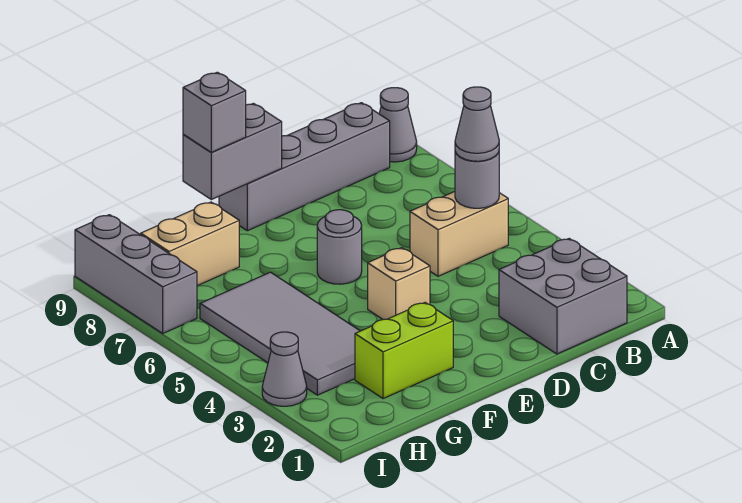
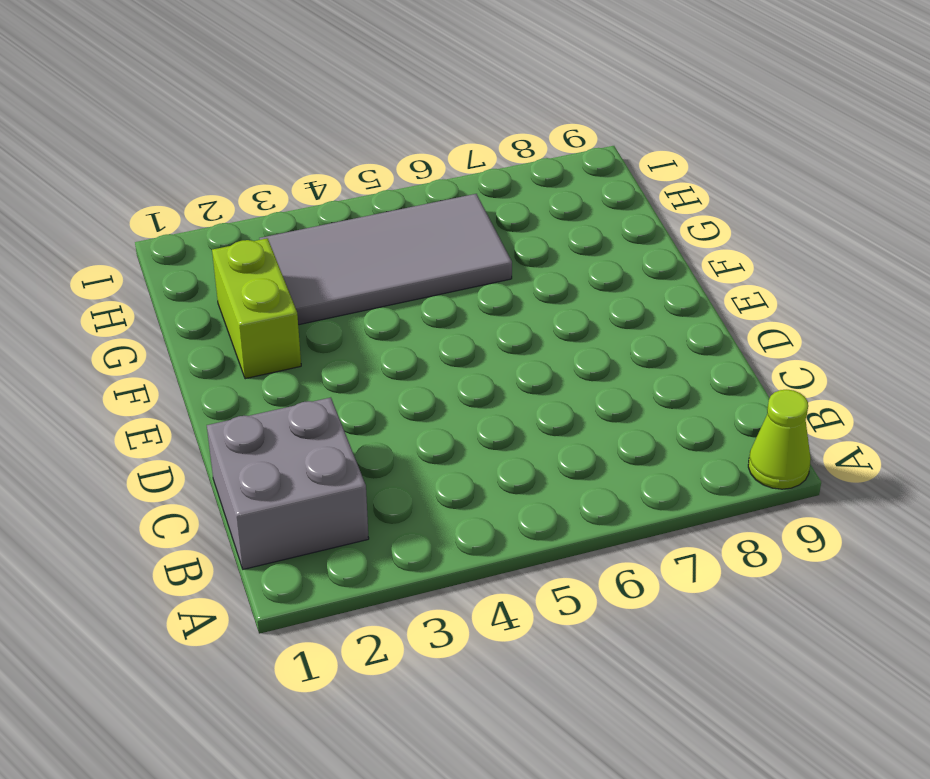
lime cone A9 level 1 -> grey cone A9 level 1
none -> tan brick B5:C5 level 1
none -> grey brick B9:E9 level 1
none -> tan brick E4 level 1

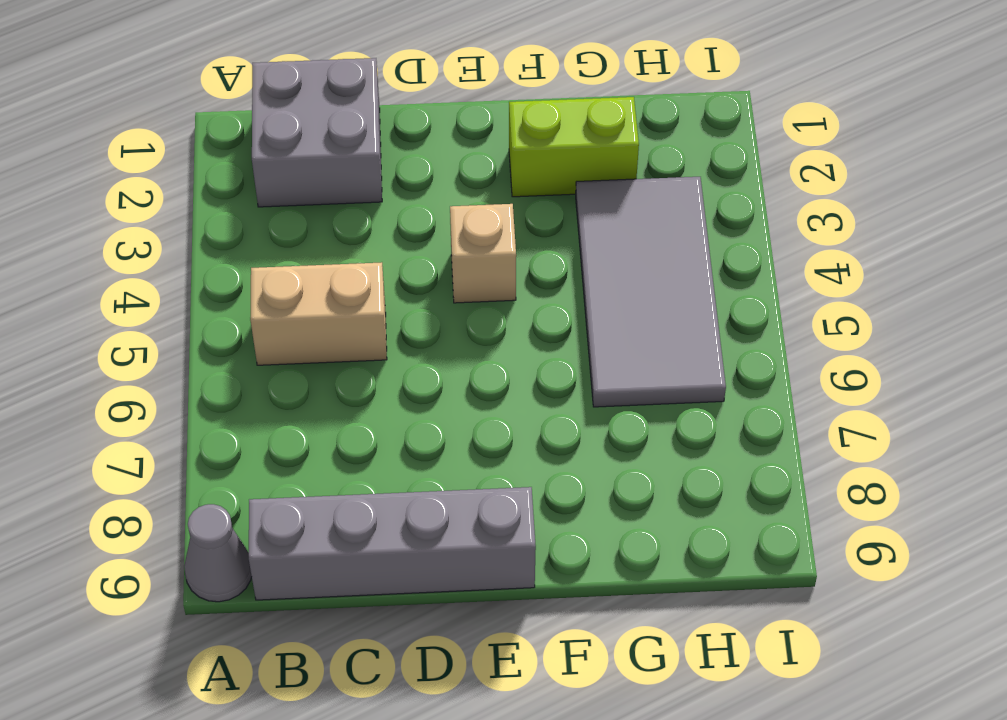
none -> grey round brick E6 level 1
none -> tan brick G8:H8 level 1
none -> grey cone I3 level 1

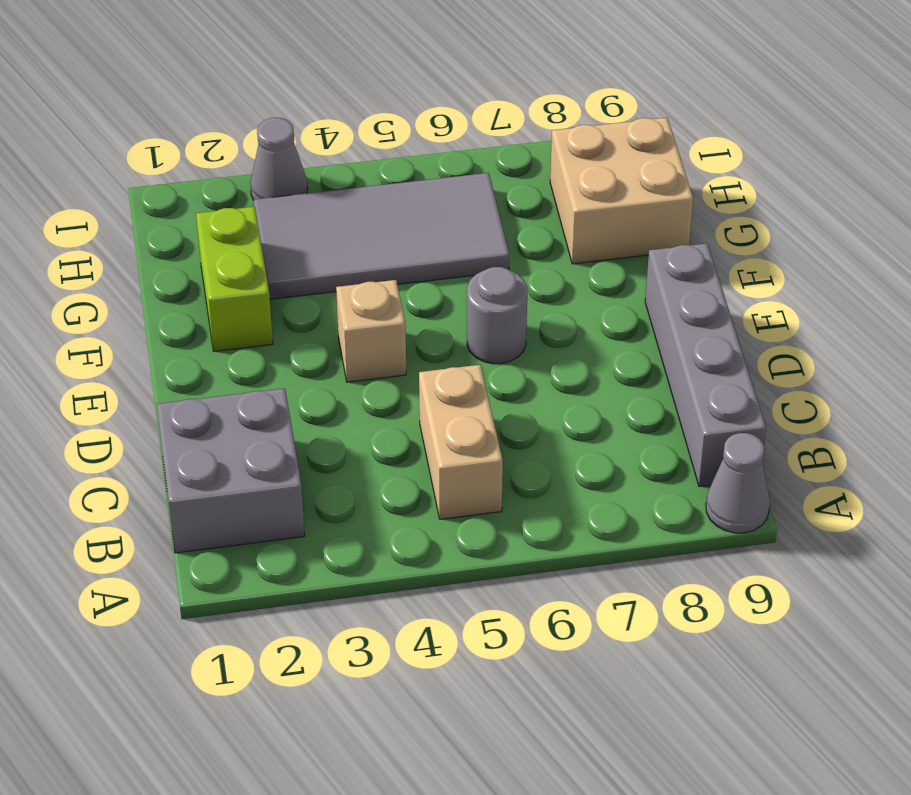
tan brick G8:H9 level 1 -> tan brick G8:H8 level 1
none -> grey brick I7:I9 level 1
none -> grey round brick B5 level 2
none -> grey brick E9:F9 level 2

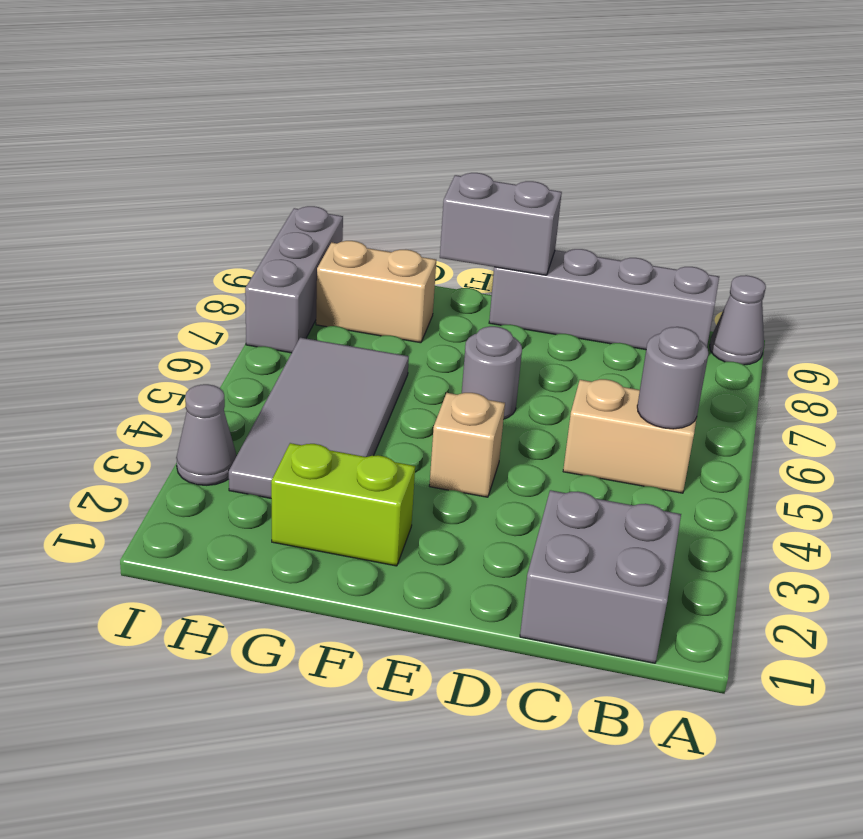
none -> grey cone B5 level 3
none -> grey brick F9 level 3

